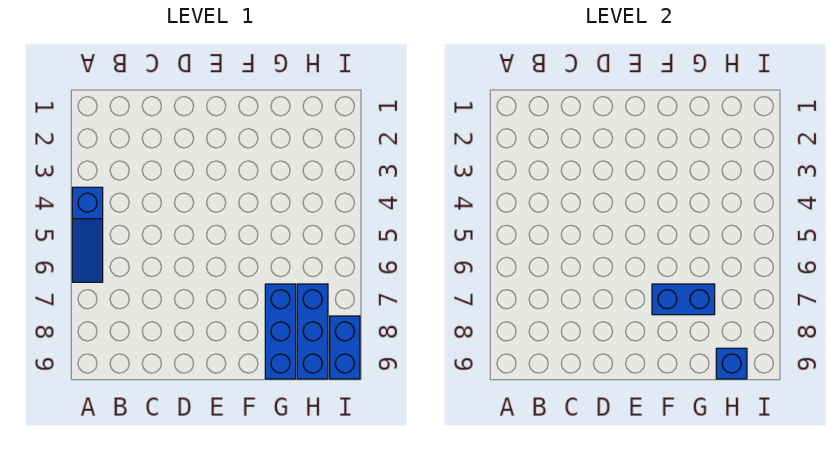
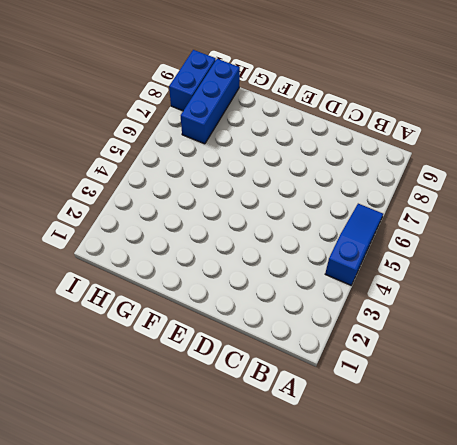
none -> blue brick G7:G9 level 1
none -> blue brick F7:G7 level 2

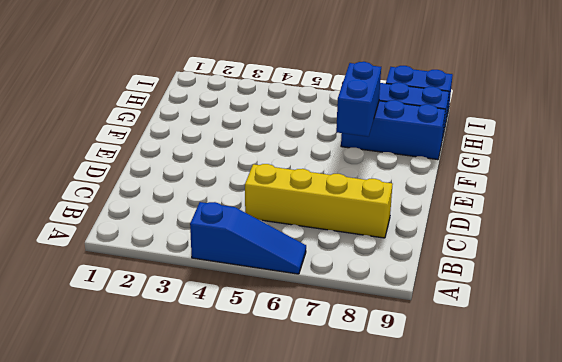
yellow brick C5:C8 level 1 -> none
none -> blue brick H9 level 2

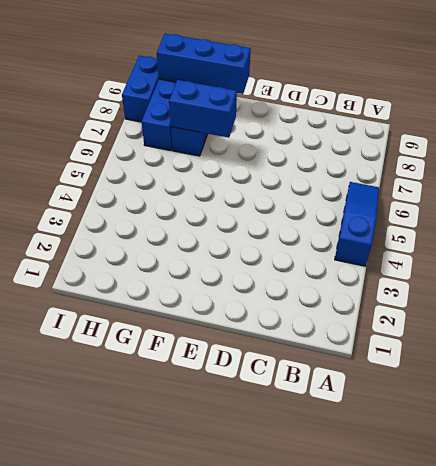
blue brick F9:H9 level 2 -> blue brick H9 level 2

